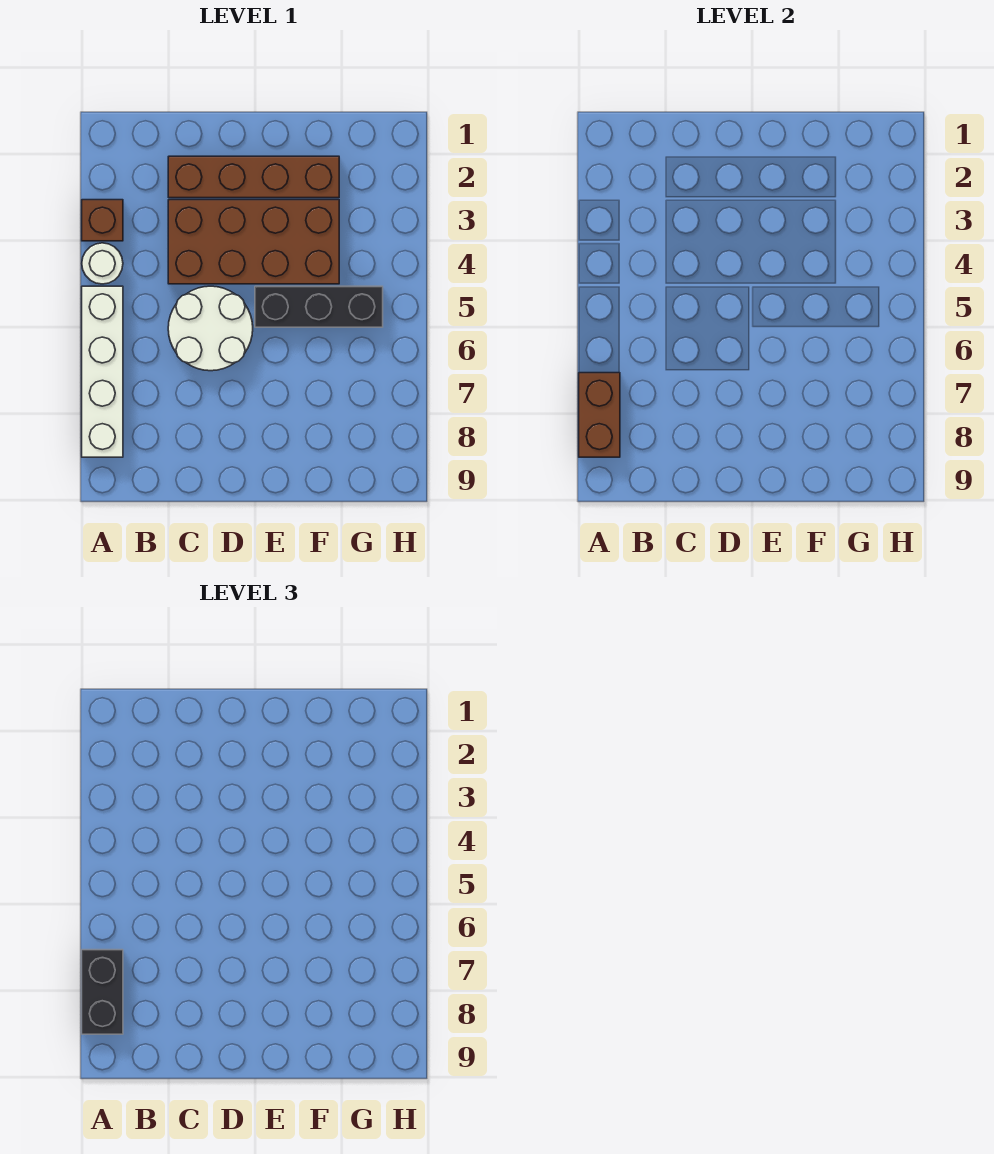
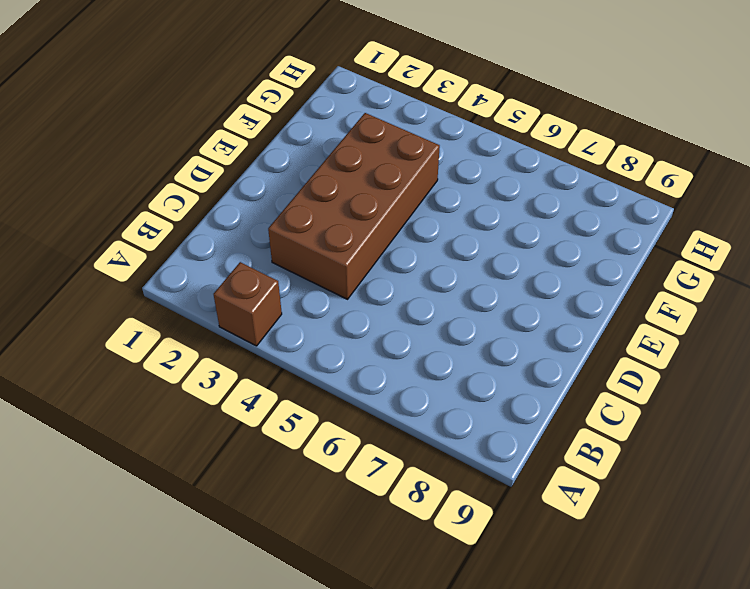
none -> white round brick A4 level 1
none -> white brick A5:A8 level 1

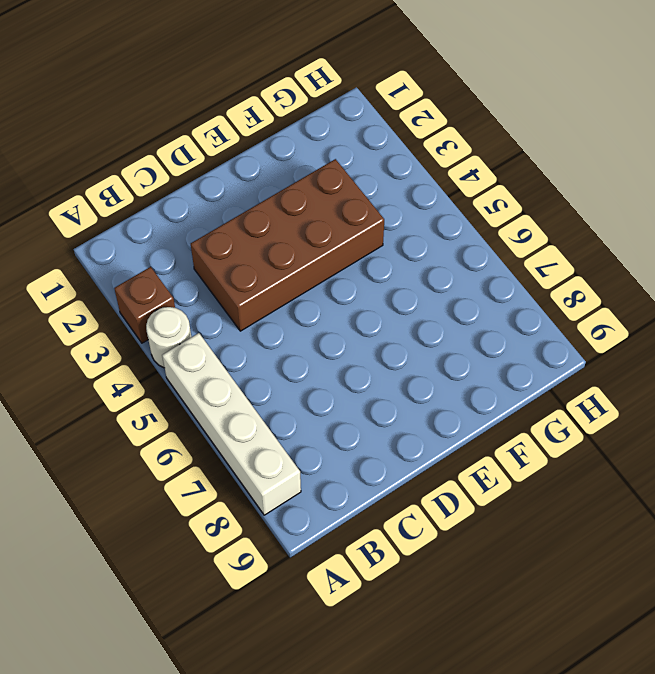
none -> brown brick C2:F2 level 1
none -> white round brick C5:D6 level 1

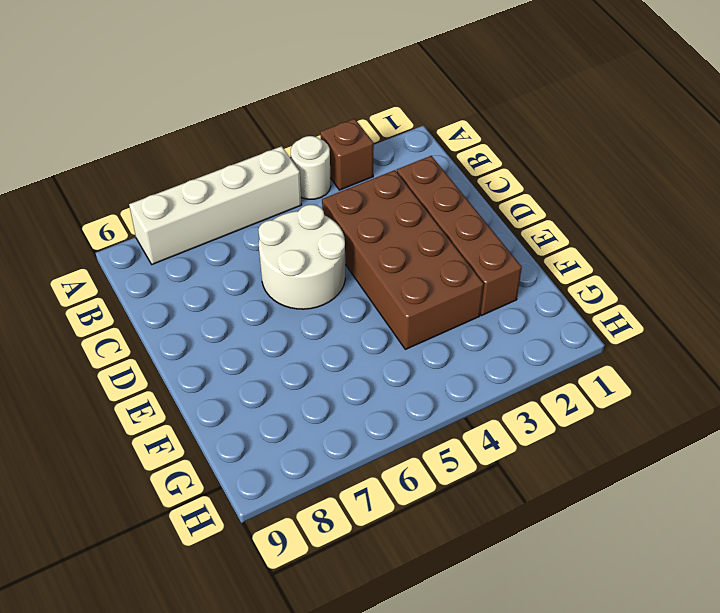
none -> black brick E5:G5 level 1
none -> brown brick A7:A8 level 2

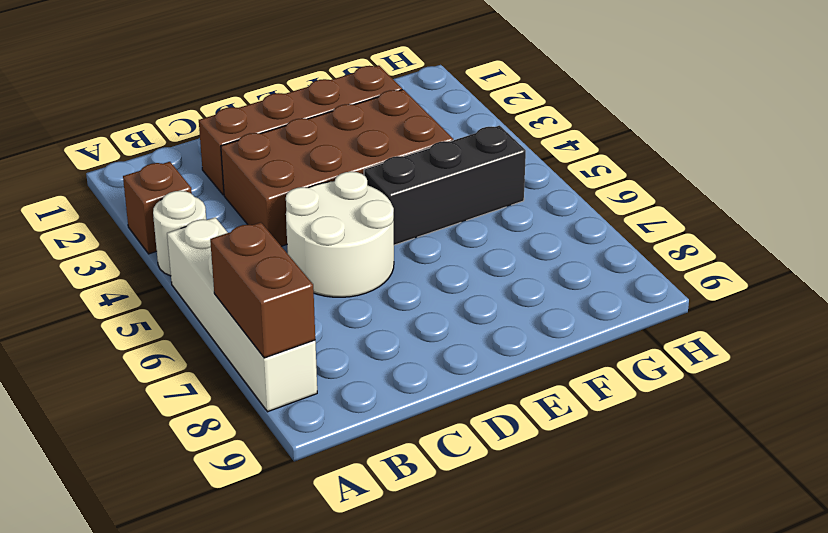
none -> black brick A7:A8 level 3

